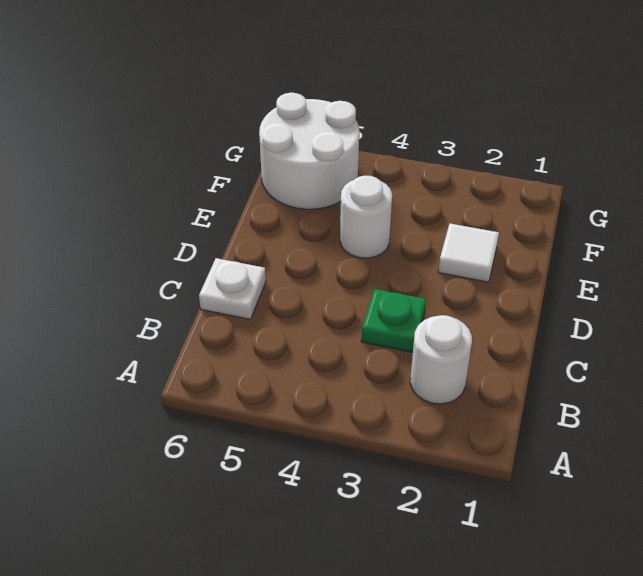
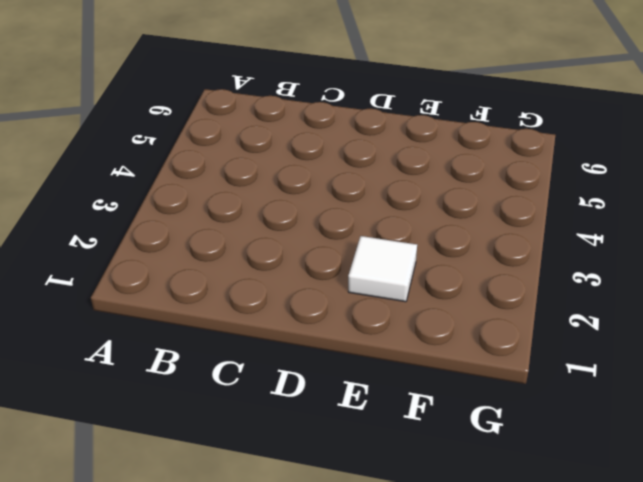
none -> white round brick B2 level 1
none -> green plate C3 level 1

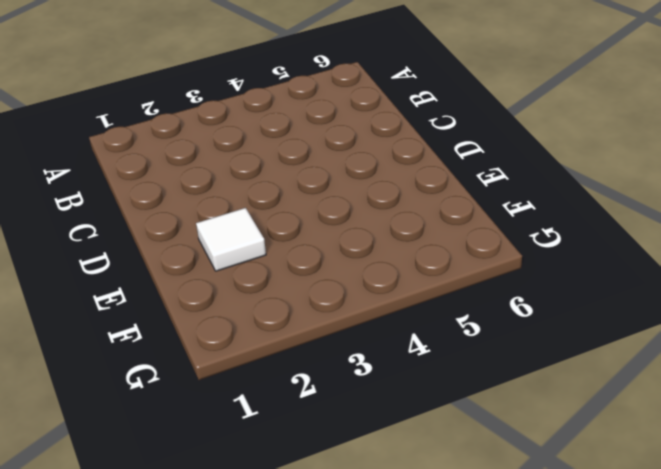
none -> white round brick B2 level 1
none -> green plate C3 level 1

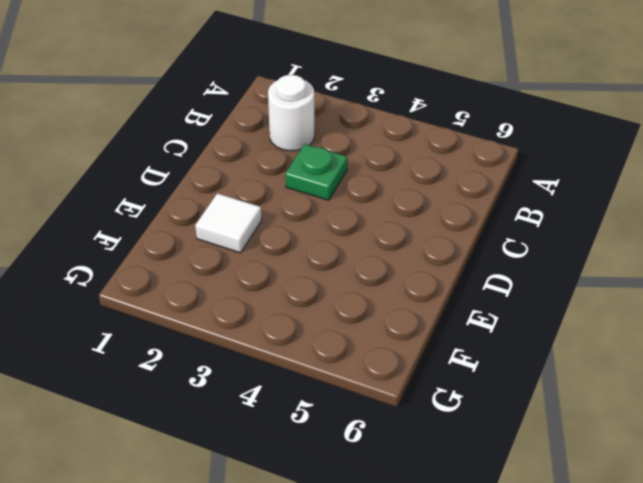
none -> white plate C6 level 1
none -> white round brick E4 level 1

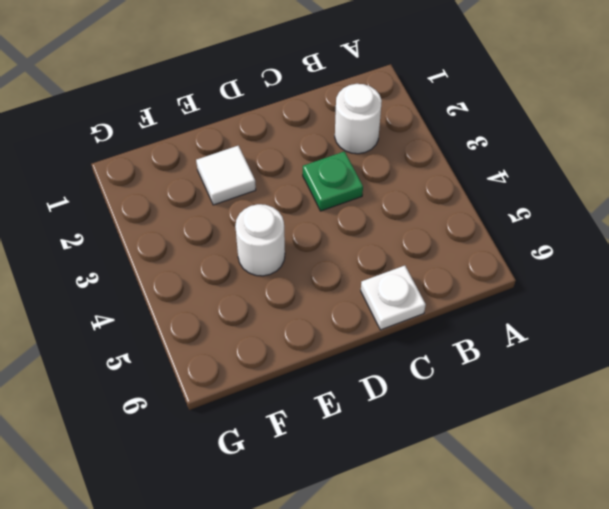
none -> white round brick F5:G6 level 1

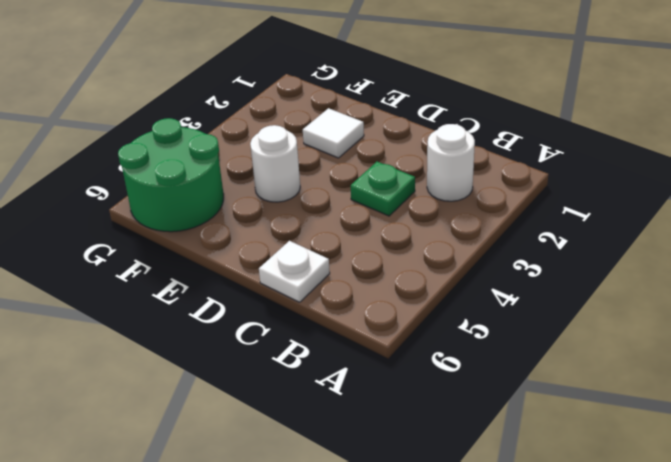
green round brick F5:G6 level 1 -> white round brick F5:G6 level 1

